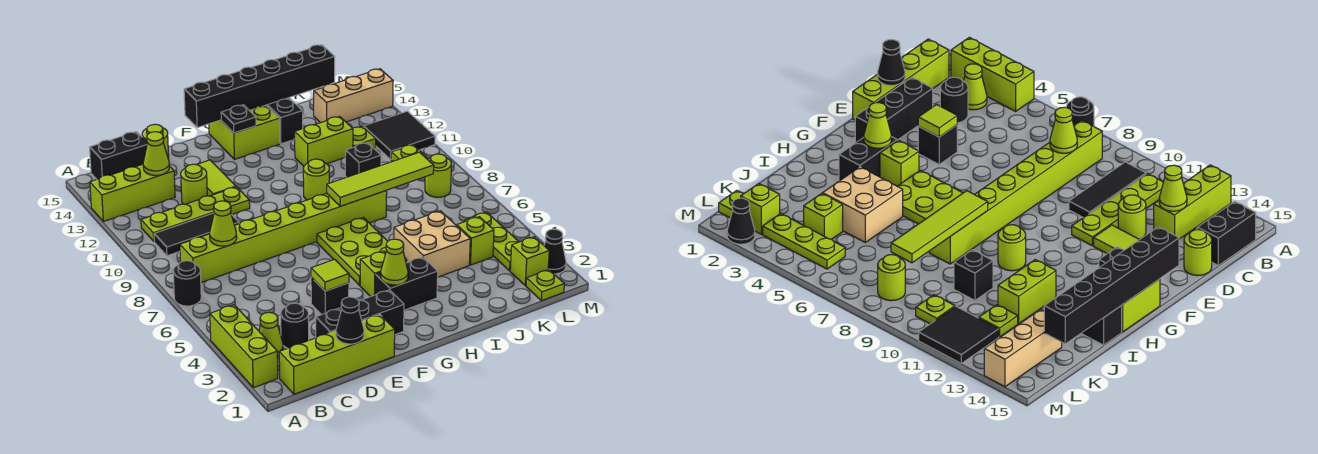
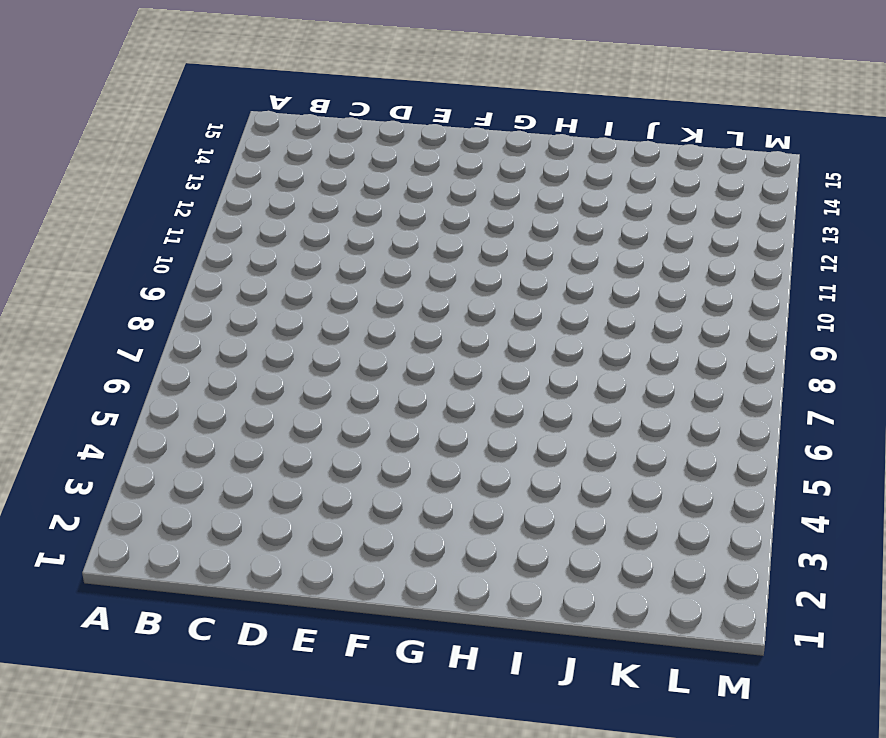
none -> lime brick A2:A4 level 1
none -> black round brick A7 level 1
none -> lime brick A13:C13 level 1
none -> lime brick B1:E1 level 1

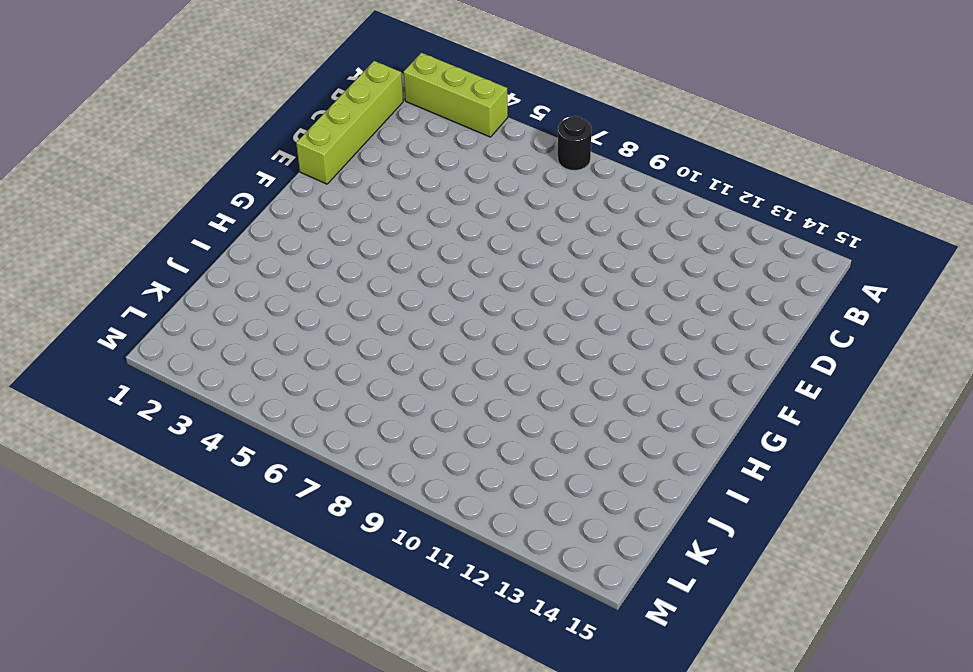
none -> lime brick A13:C13 level 1
none -> lime cone B3 level 1
none -> lime brick B8:I8 level 1
none -> black tile B10:D10 level 1

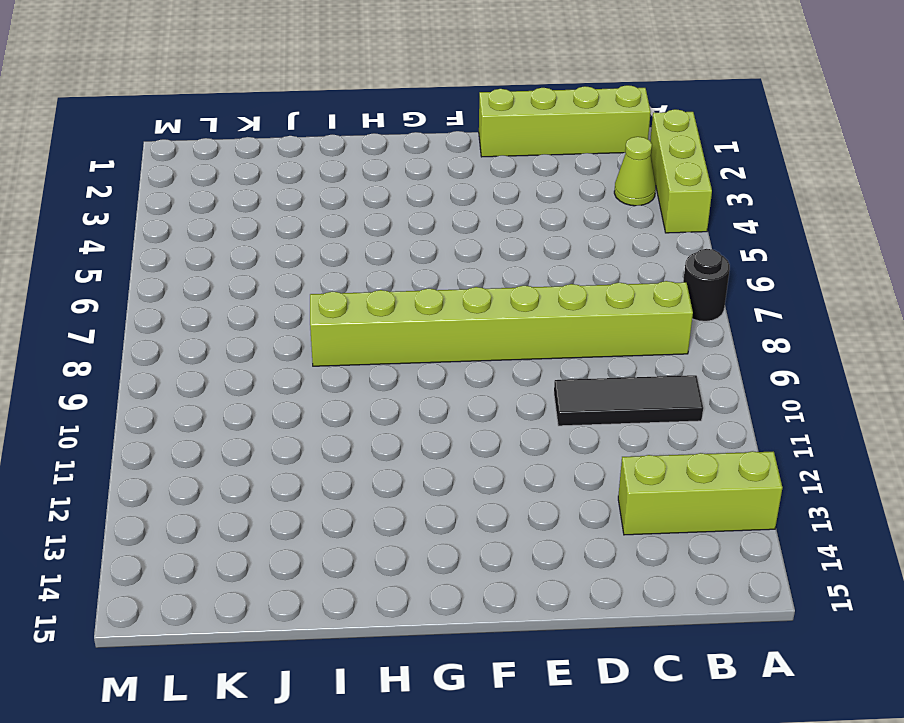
none -> lime plate B11:E11 level 1
none -> black brick B15:C15 level 1
none -> black round brick C3 level 1
none -> black brick D2:F2 level 1

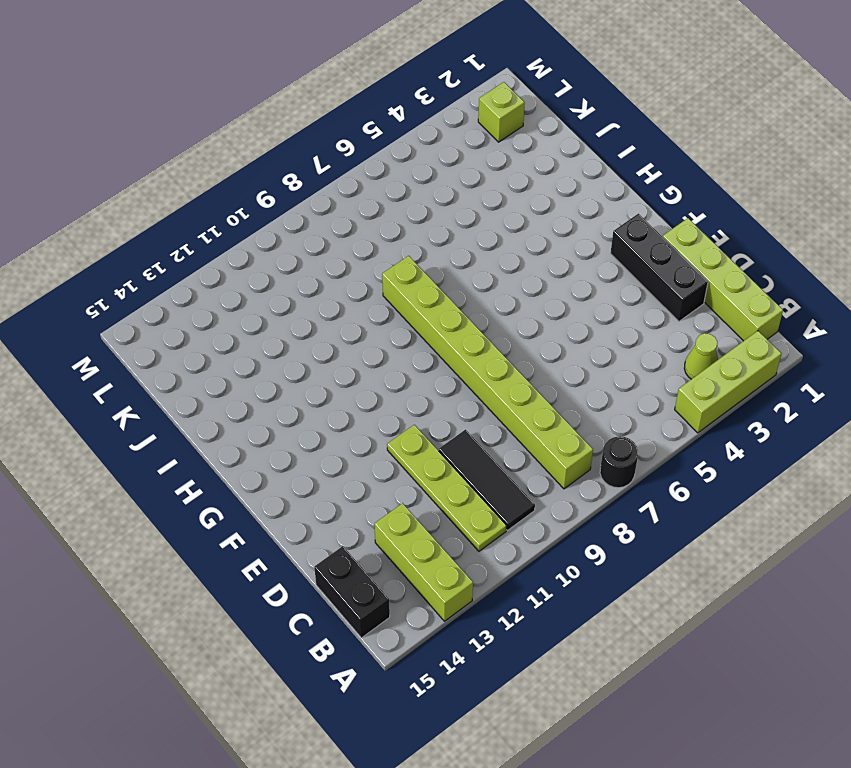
none -> black round brick C3 level 1
none -> lime round brick D12 level 1
none -> lime round brick D15 level 1
none -> black brick E4 level 1

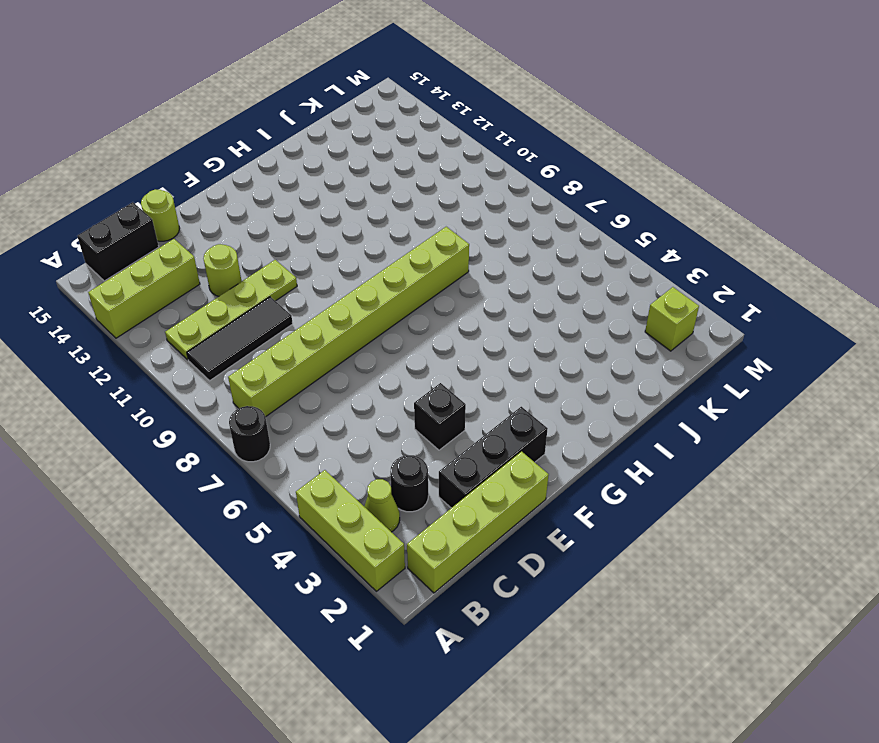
none -> lime tile E12:E13 level 1
none -> black brick G3:H3 level 1
none -> lime brick G4 level 1
none -> lime plate G5:H7 level 1

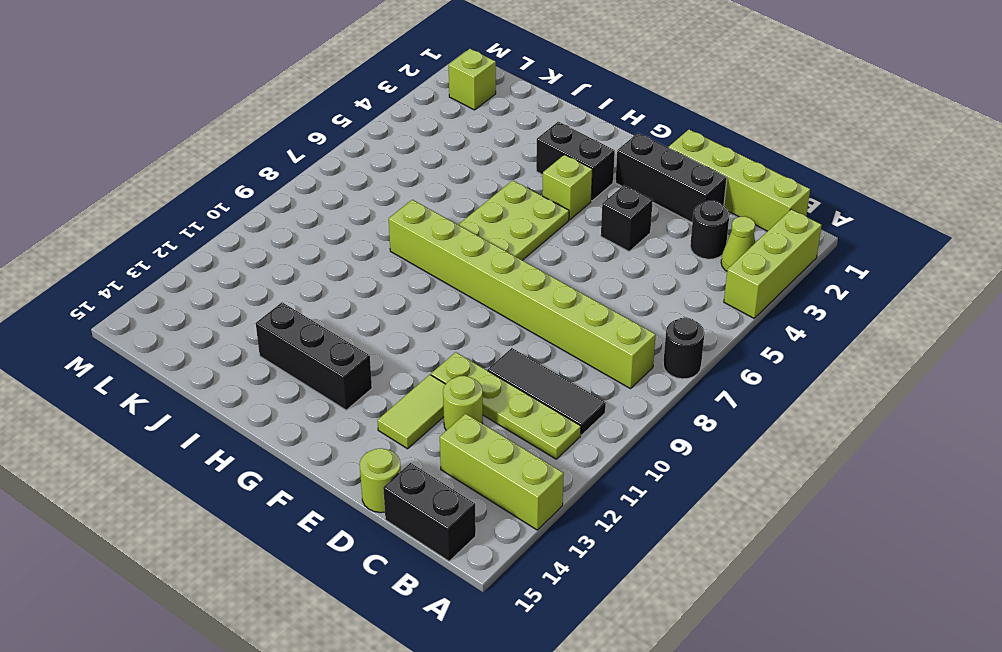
black brick G13:I13 level 1 -> none
none -> lime brick G14:H15 level 1
none -> lime round brick H10 level 1
none -> tan brick I4:J5 level 1
none -> lime brick I12:J12 level 1

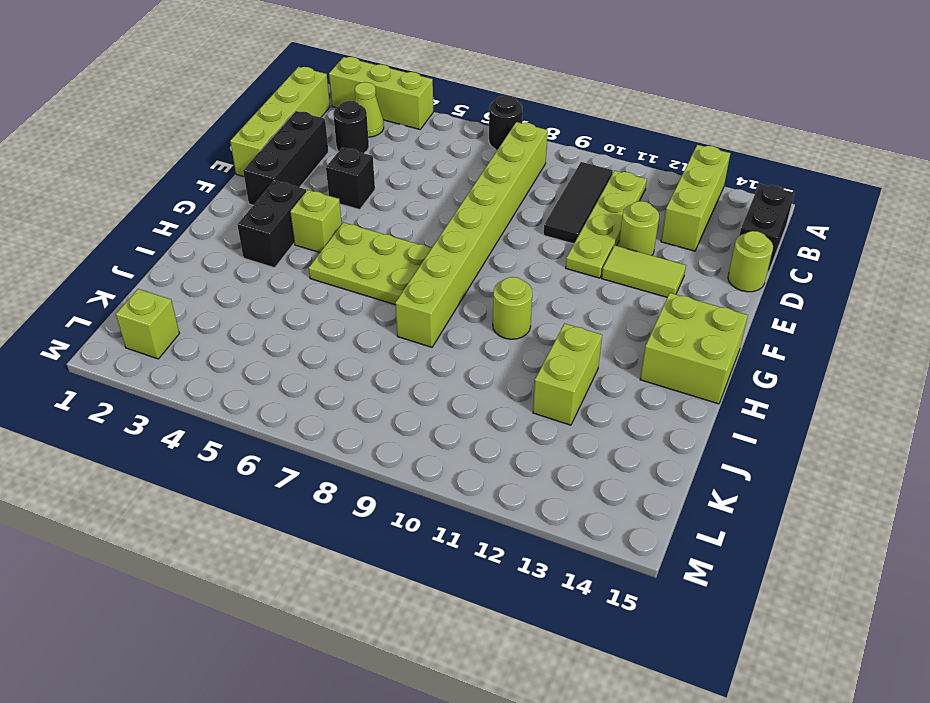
none -> tan brick I4:J5 level 1
none -> black brick I14:I15 level 1
none -> black brick J10 level 1
none -> lime brick K4 level 1

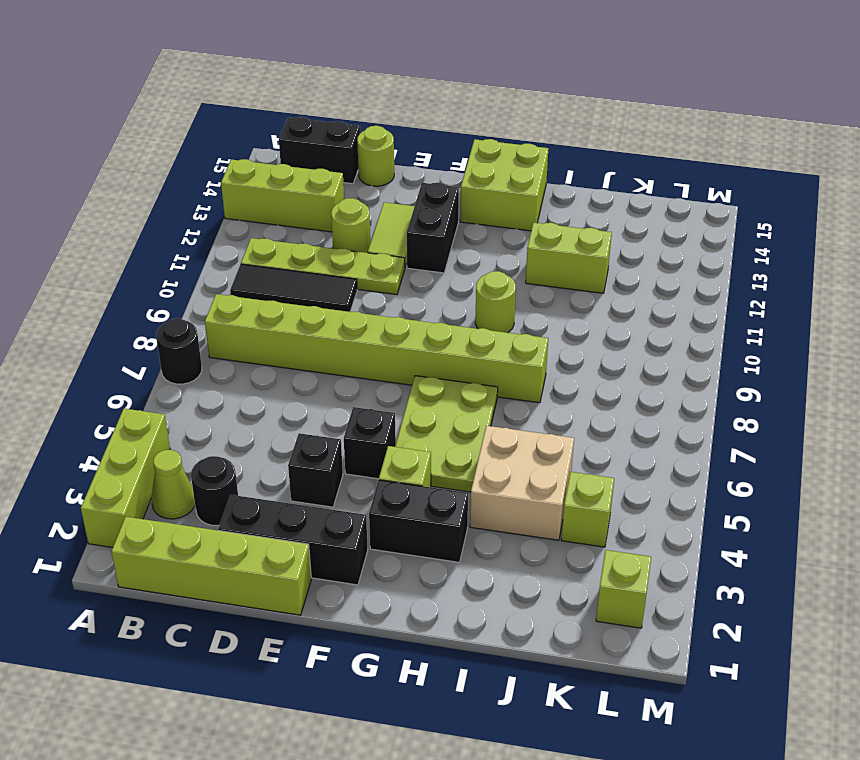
black brick F5 level 1 -> black brick J10 level 1
black brick F12:F13 level 1 -> black brick I14:I15 level 1
none -> lime plate K12 level 1
none -> tan brick K14:M14 level 1
none -> lime plate L1 level 1
none -> lime plate L3:L5 level 1

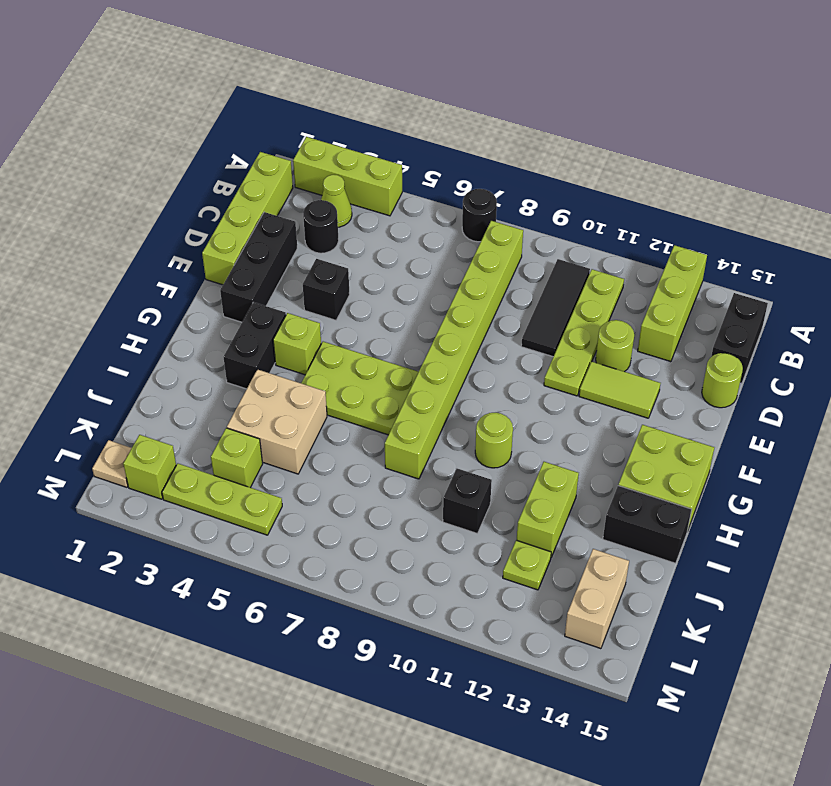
tan brick K14:L14 level 1 -> tan brick K14:M14 level 1
tan plate L1 level 1 -> lime plate L1 level 1
none -> lime round brick L8 level 1
none -> lime plate L10 level 1
none -> black tile L11:M12 level 1
none -> black cone M2 level 1

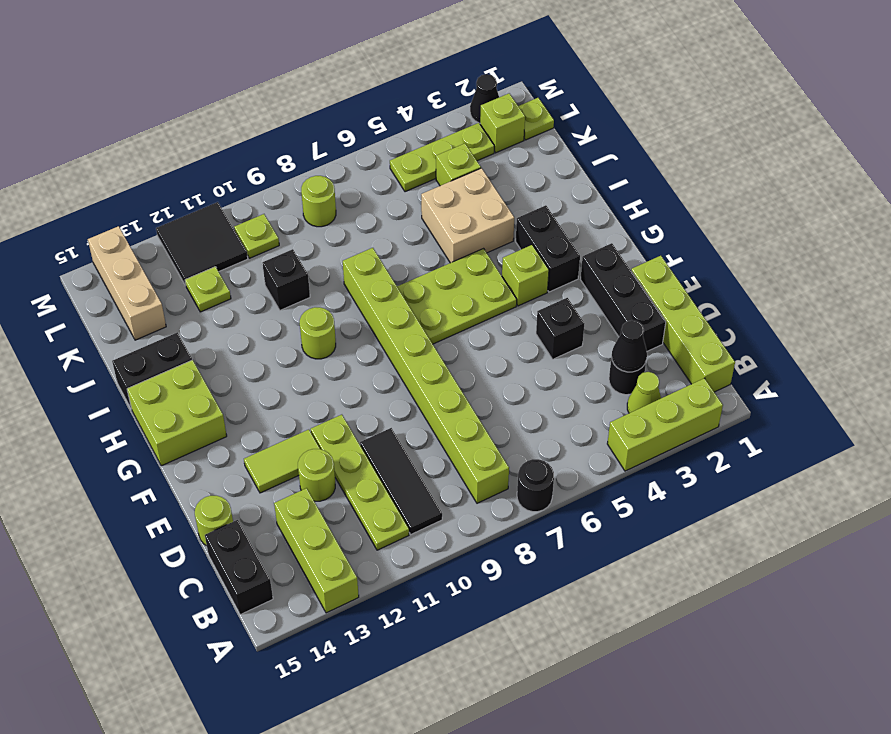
black cone C3 level 2 -> black cone D1 level 2
none -> lime brick I12:J12 level 1
none -> lime cone C8 level 2
none -> lime cone C13 level 2
none -> lime tile E4 level 2

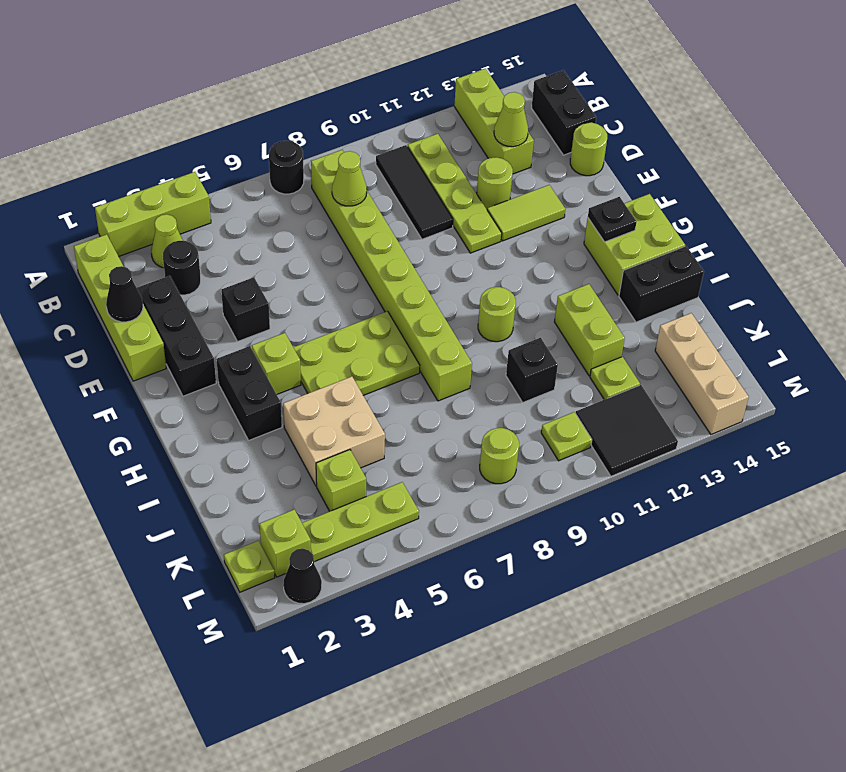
none -> lime tile E4 level 2
none -> black brick F15:K15 level 2
none -> lime cone G3 level 2
none -> lime tile H8:K8 level 2

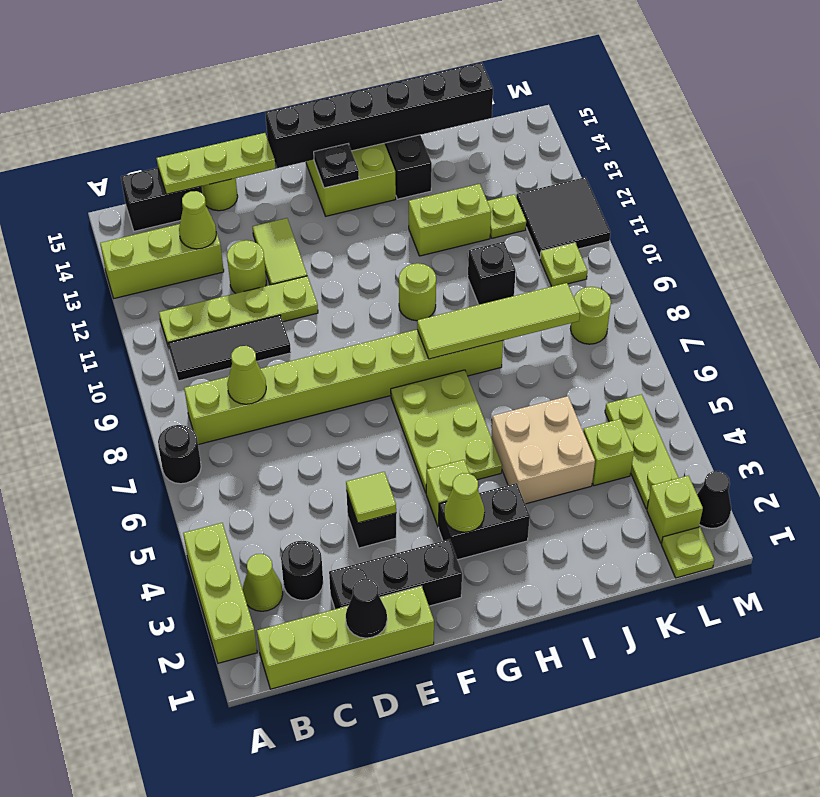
lime plate C15:E15 level 2 -> none
none -> tan brick K14:M14 level 1

